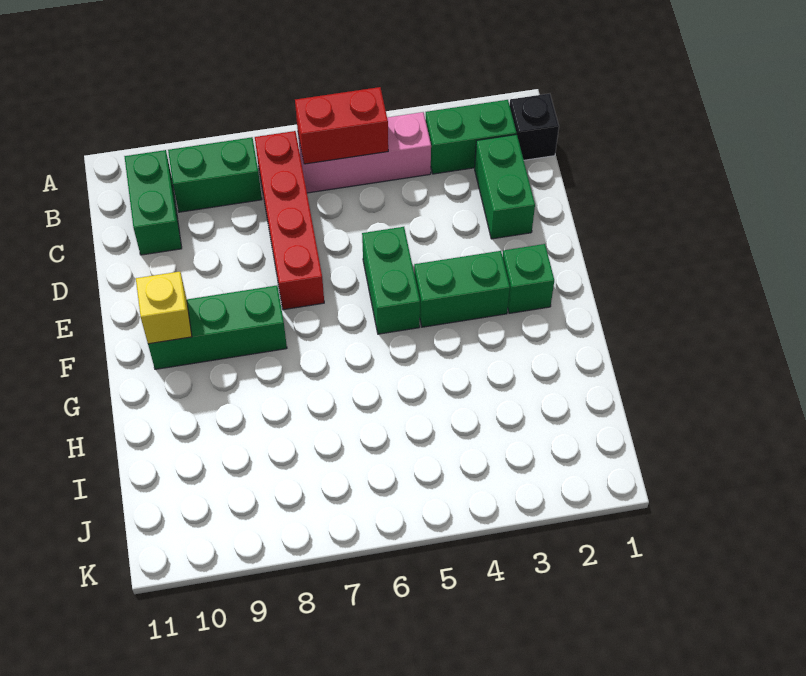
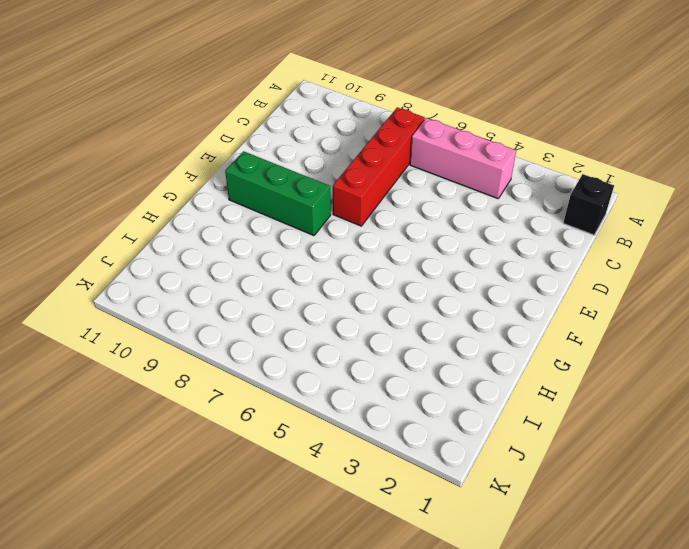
none -> green brick B2:B3 level 1
none -> green brick B8:B9 level 1
none -> green brick B10:C10 level 1

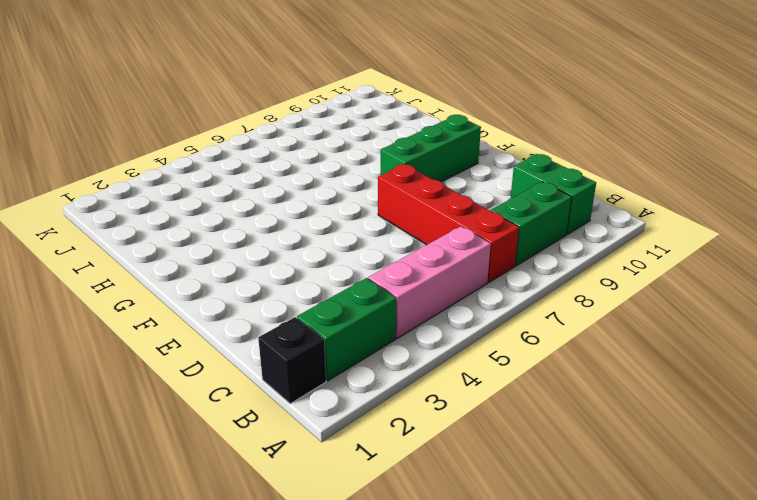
none -> green brick C2:D2 level 1
none -> green brick E5:F5 level 1
none -> green brick F2 level 1

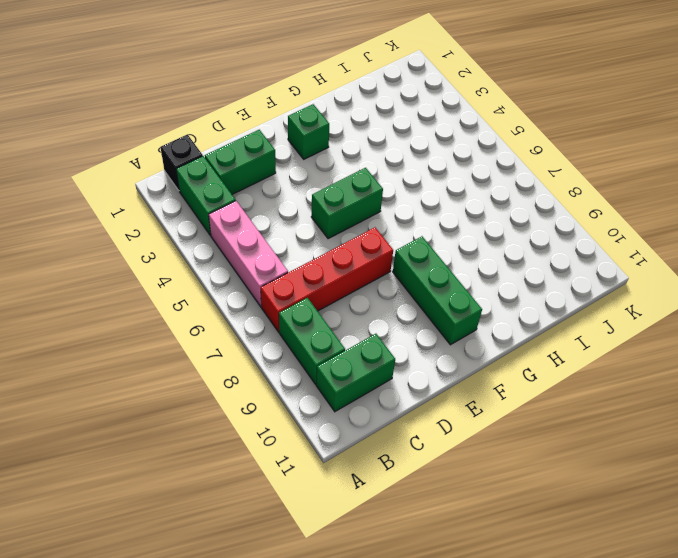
none -> green brick F3:F4 level 1
none -> red brick B5:B6 level 2
none -> yellow brick F10 level 2

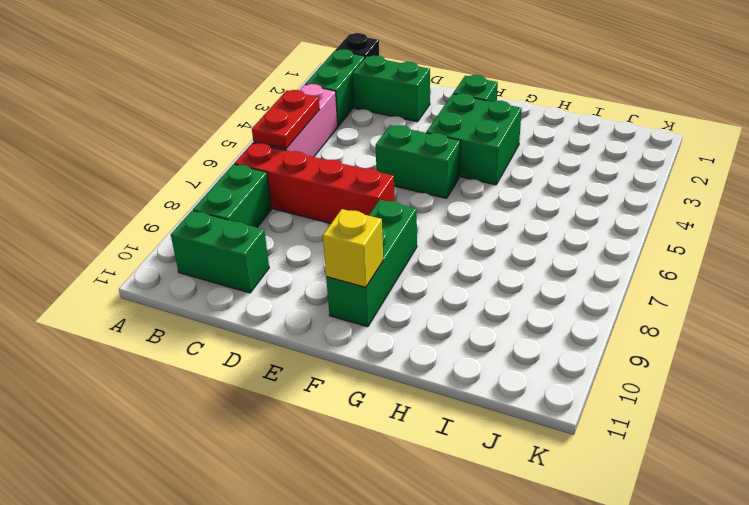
red plate B5:B6 level 2 -> red brick B5:B6 level 2
green brick F3:G4 level 1 -> green brick F3:F4 level 1

